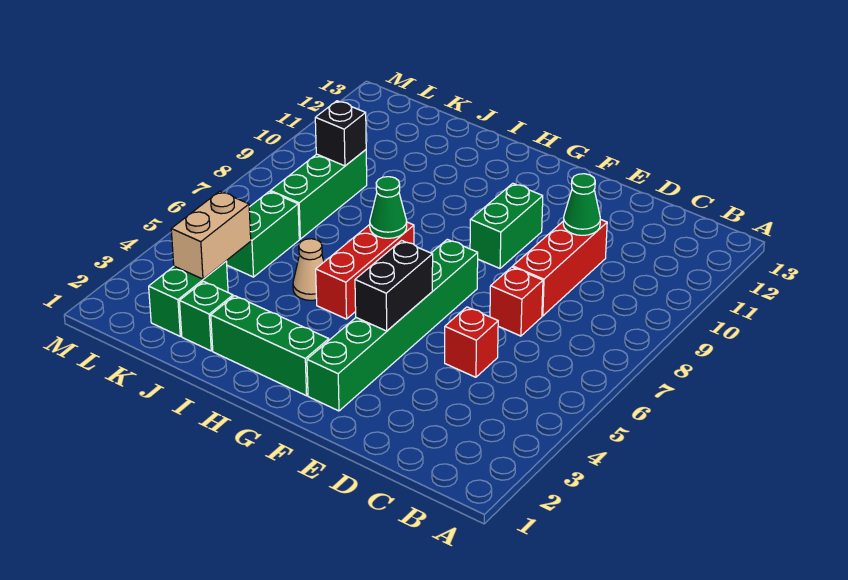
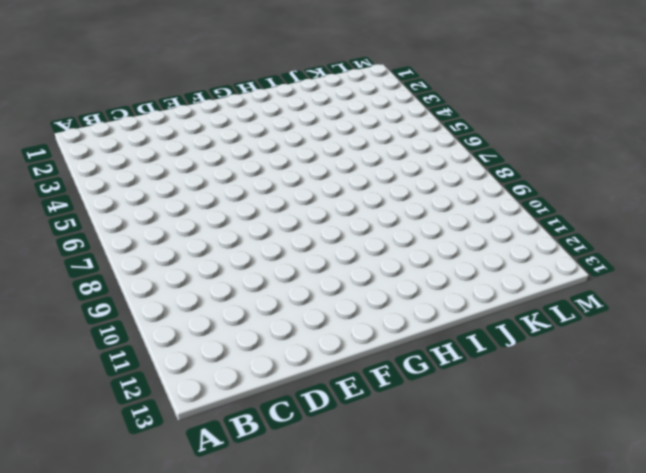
none -> red brick D5 level 1
none -> red brick D7 level 1
none -> red brick D8:D10 level 1

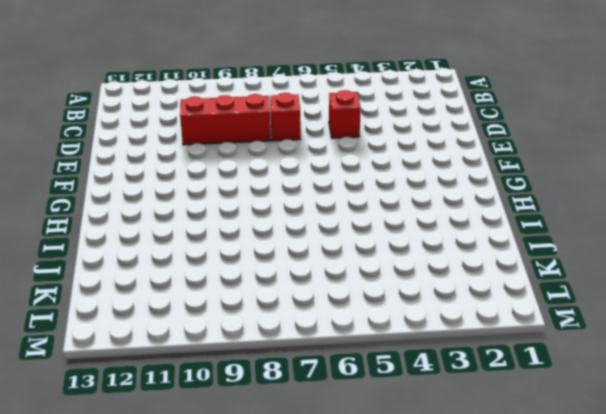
none -> green brick F2:F7 level 1
none -> green brick F9:F10 level 1
none -> green brick G2:I2 level 1

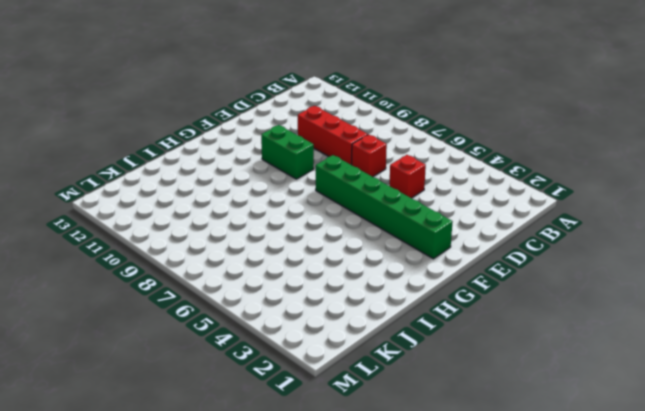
none -> green brick G2:I2 level 1
none -> red brick H5:H7 level 1
none -> tan cone I5 level 1

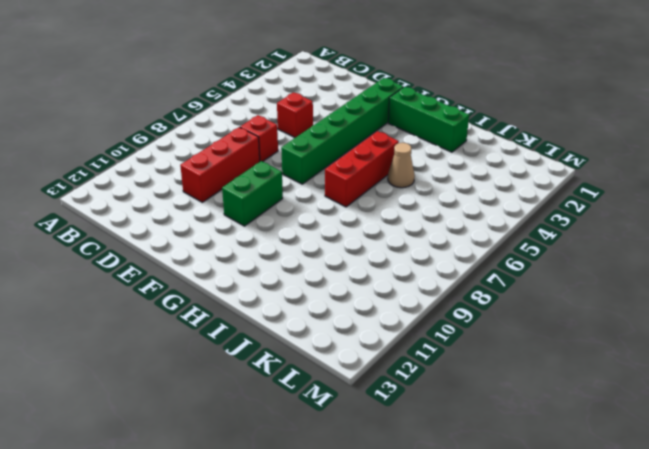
none -> green brick J2 level 1
none -> green brick K2:K3 level 1
none -> green brick K5:K6 level 1

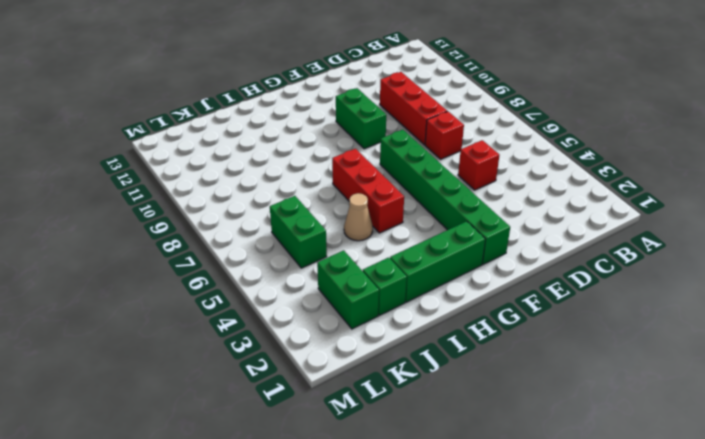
none -> green brick K7:K9 level 1
none -> green cone D10 level 2
none -> black brick F4:F5 level 2

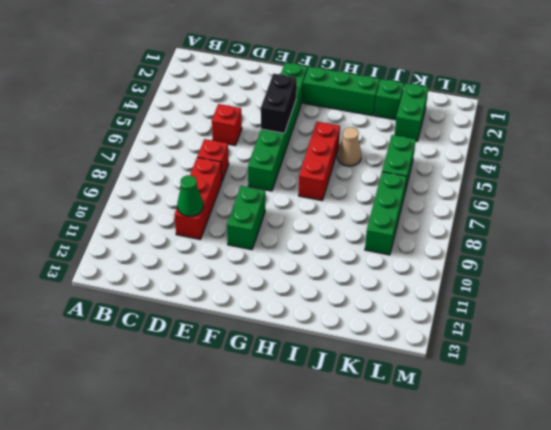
none -> green cone H7 level 2
none -> tan brick K3:K4 level 2
none -> black brick K9 level 2

